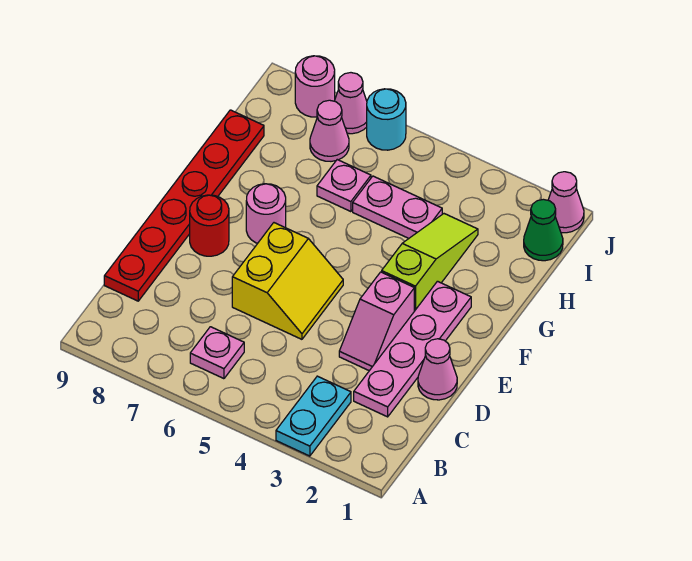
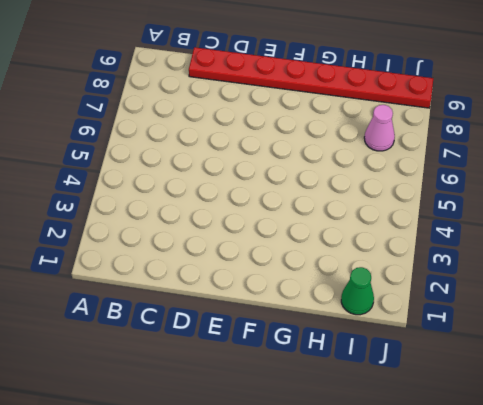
red plate C9:J9 level 1 -> red plate C9:H9 level 1
none -> cyan plate A3:B3 level 1
none -> pink plate B6 level 1
none -> pink plate C2:F2 level 1

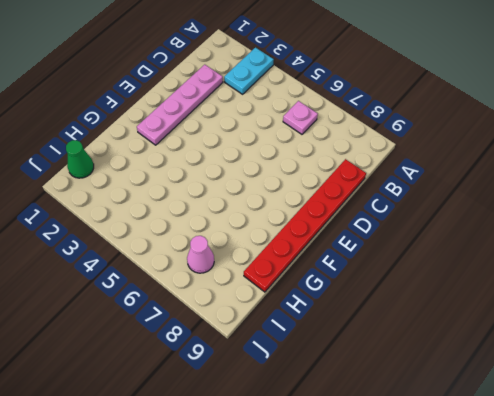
none -> pink cone D1 level 1
none -> pink slope D3:E3 level 1 top E
none -> yellow slope D5:E6 level 1 top 6

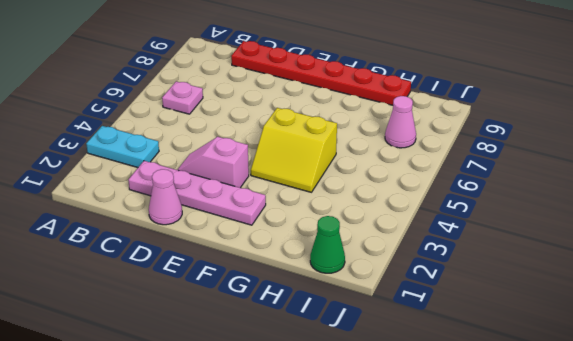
yellow slope F4:G5 level 1 top 5 -> yellow slope D5:E6 level 1 top 6
none -> red round brick E8 level 1
none -> lime slope F3:H3 level 1 top F
none -> pink round brick F7 level 1

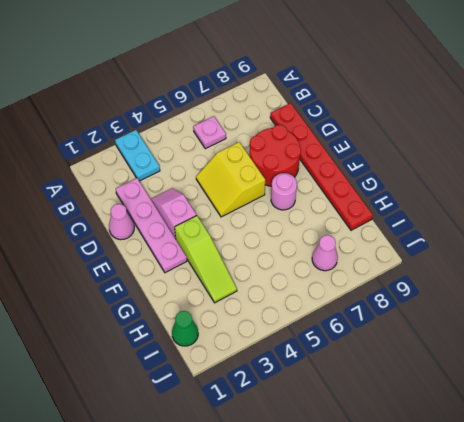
red round brick D7:E8 level 1 -> red round brick E8 level 1
none -> pink plate H4:H5 level 1
none -> pink plate H6 level 1
none -> pink cone J1 level 1

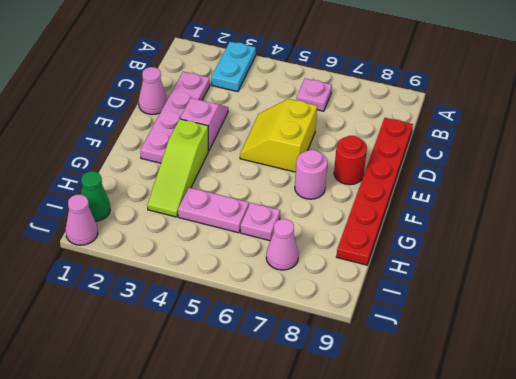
none -> cyan round brick J6 level 1
none -> pink cone J7 level 1
none -> pink round brick J8 level 1

